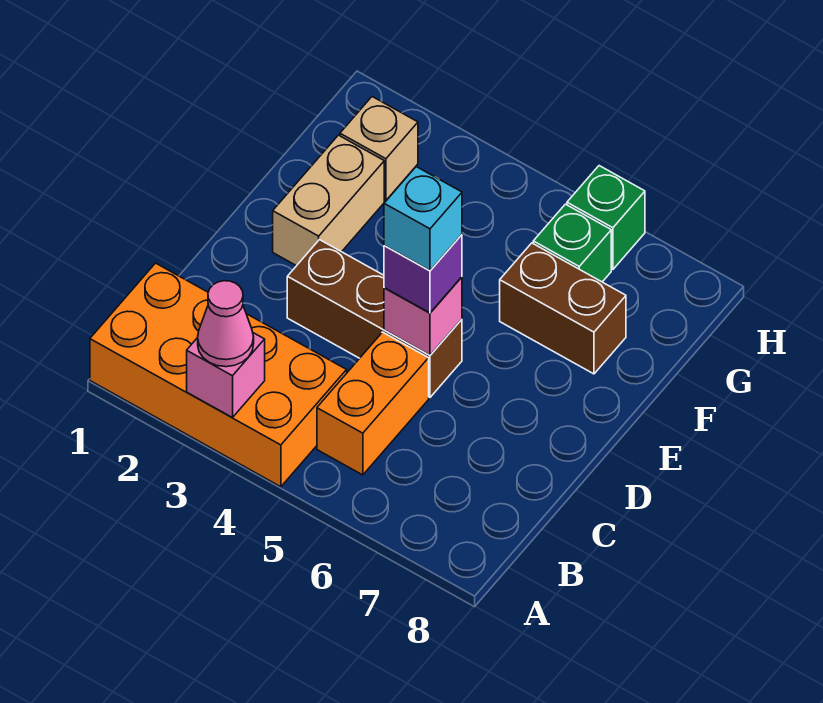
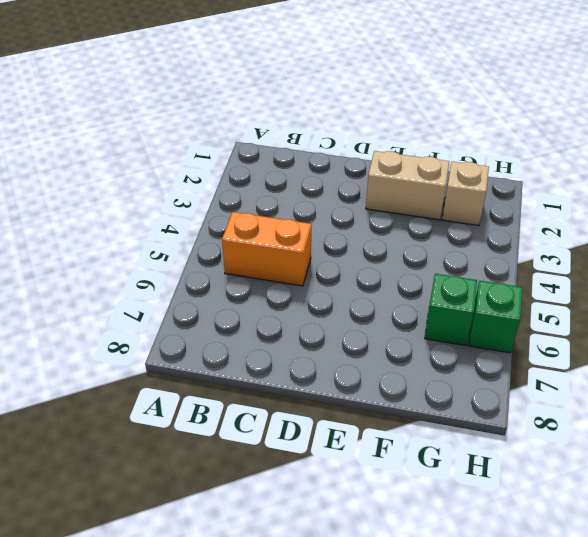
none -> orange brick A1:B4 level 1
none -> brown brick D3:D5 level 1
none -> brown brick F6:F7 level 1

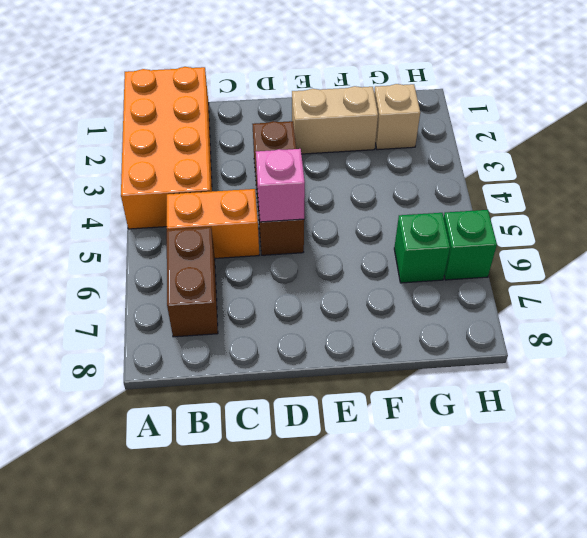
brown brick B6:B7 level 1 -> brown brick F6:F7 level 1
none -> pink brick A3 level 2
none -> pink cone A3 level 3
none -> purple brick D5 level 3

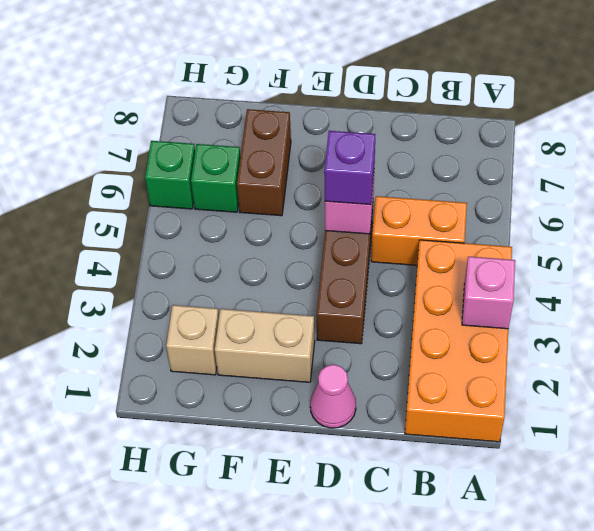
pink cone D1 level 1 -> pink cone A3 level 3
none -> cyan brick D5 level 4

